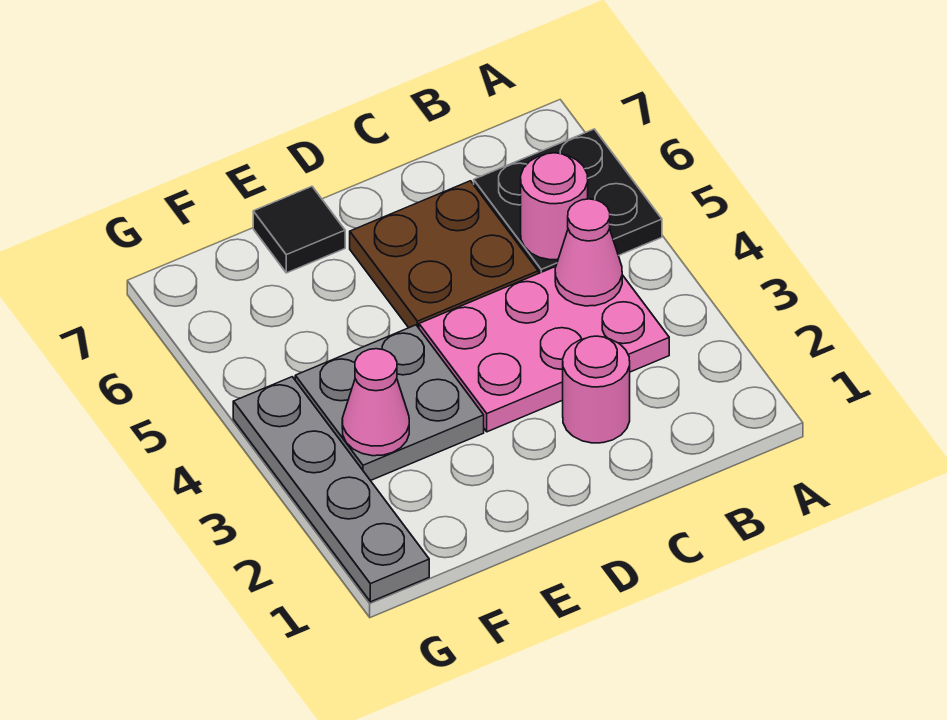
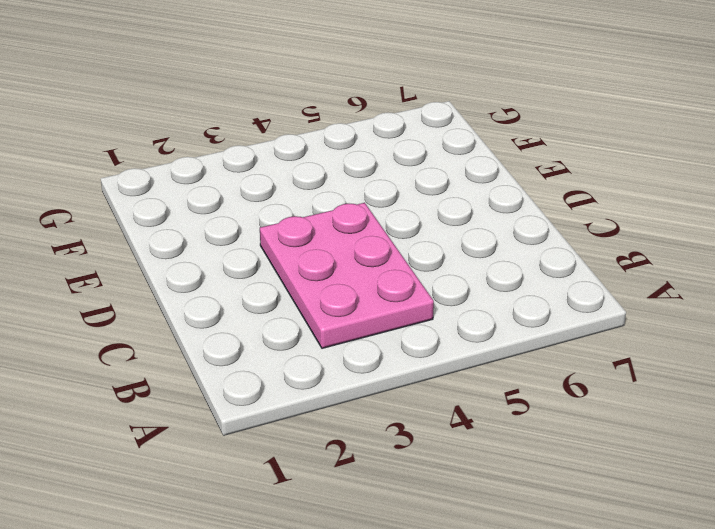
none -> black plate A5:B6 level 1
none -> pink round brick C2 level 1

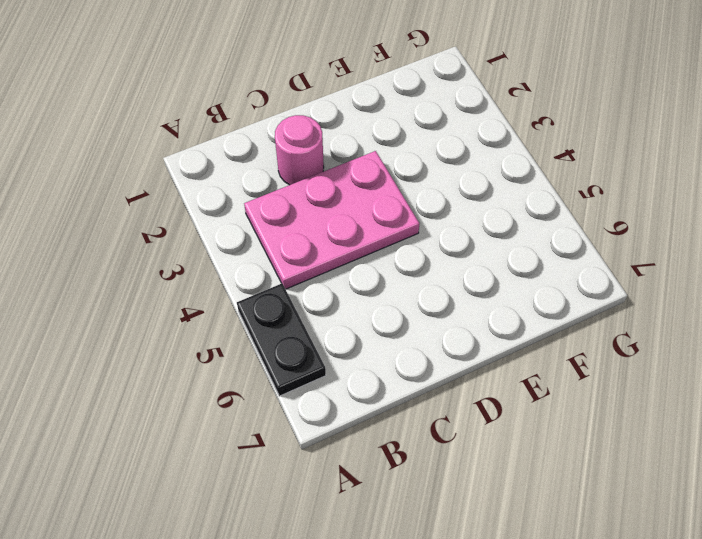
black plate A5:A6 level 1 -> black plate A5:B6 level 1
none -> brown plate C5:D6 level 1
none -> grey plate E3:F4 level 1

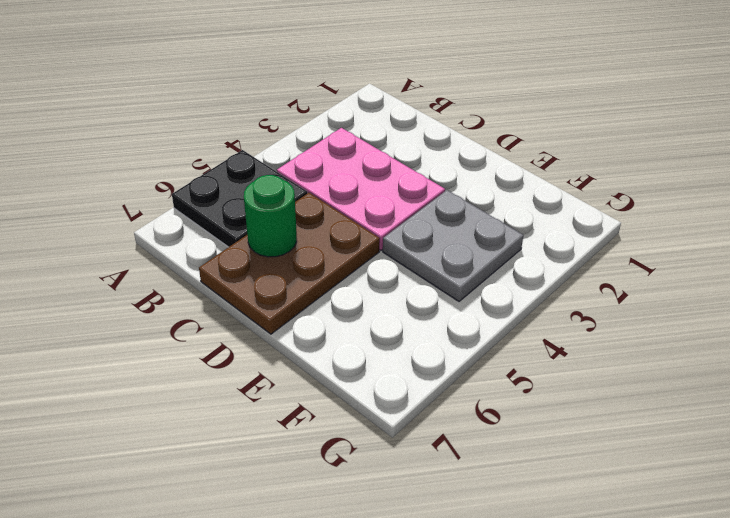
brown plate C5:D7 level 1 -> brown plate C5:D6 level 1
green round brick C6 level 2 -> none
none -> pink round brick C2 level 1
none -> black tile E7 level 1

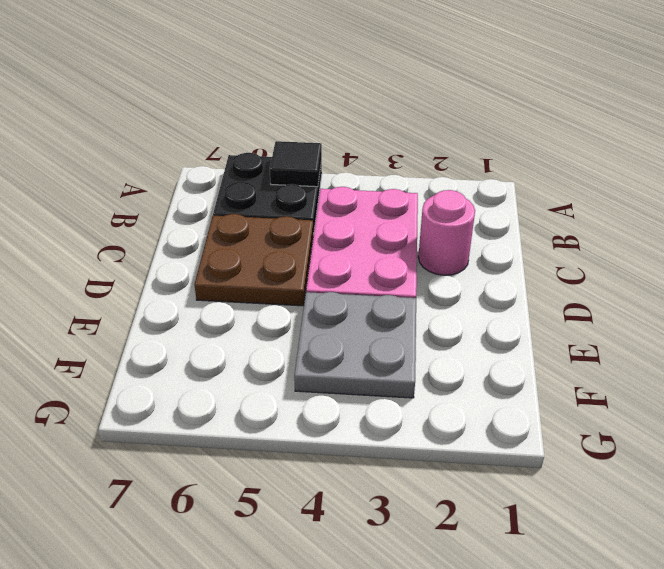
black tile A5 level 2 -> black tile E7 level 1
none -> grey plate G1:G4 level 1
none -> pink cone B4 level 2

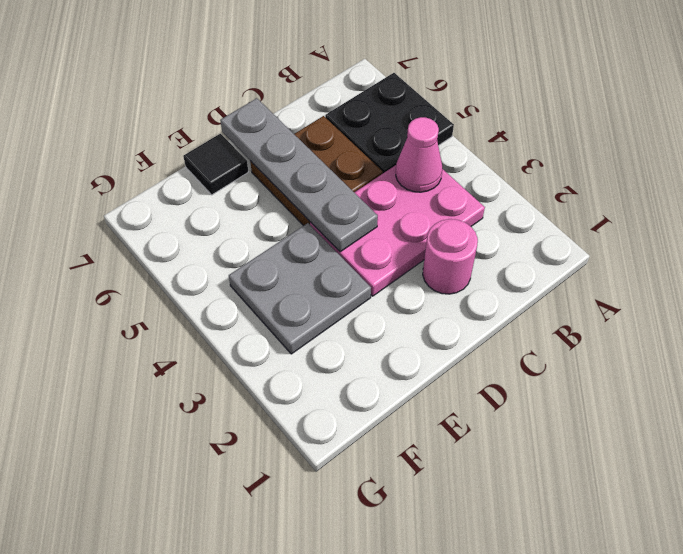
grey plate D4:D7 level 2 -> grey plate G1:G4 level 1
none -> pink round brick B5 level 2
none -> pink cone F3 level 2

